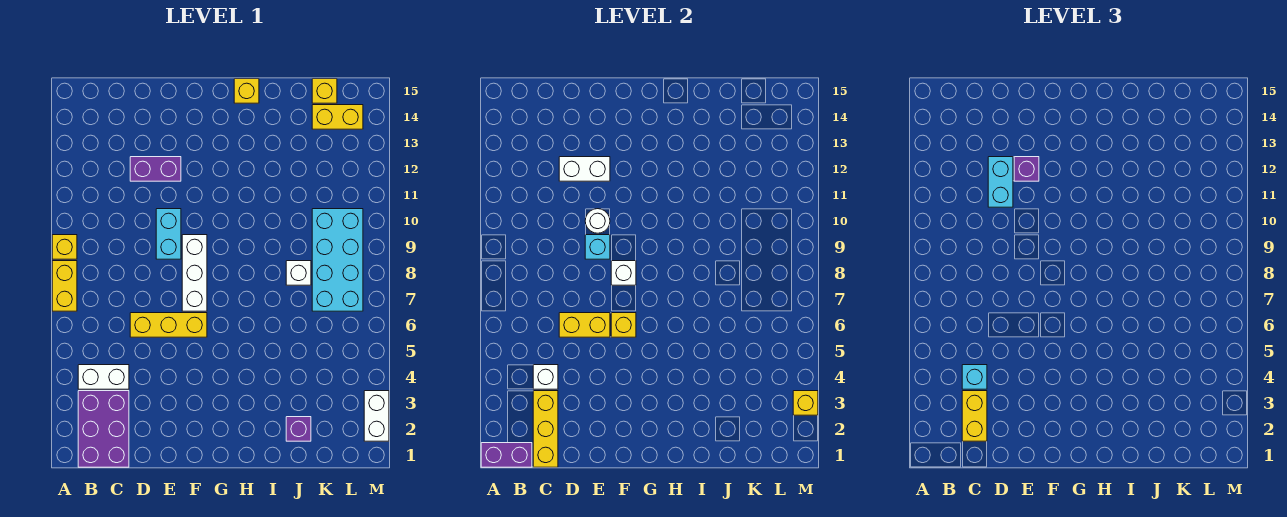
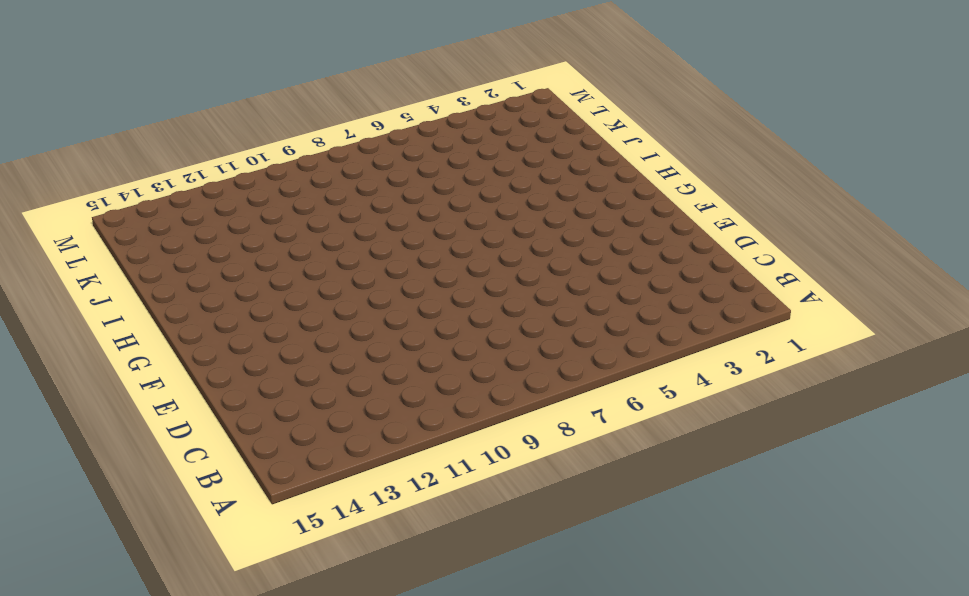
none -> yellow brick A7:A8 level 1
none -> yellow brick A9 level 1
none -> purple brick B1:C3 level 1

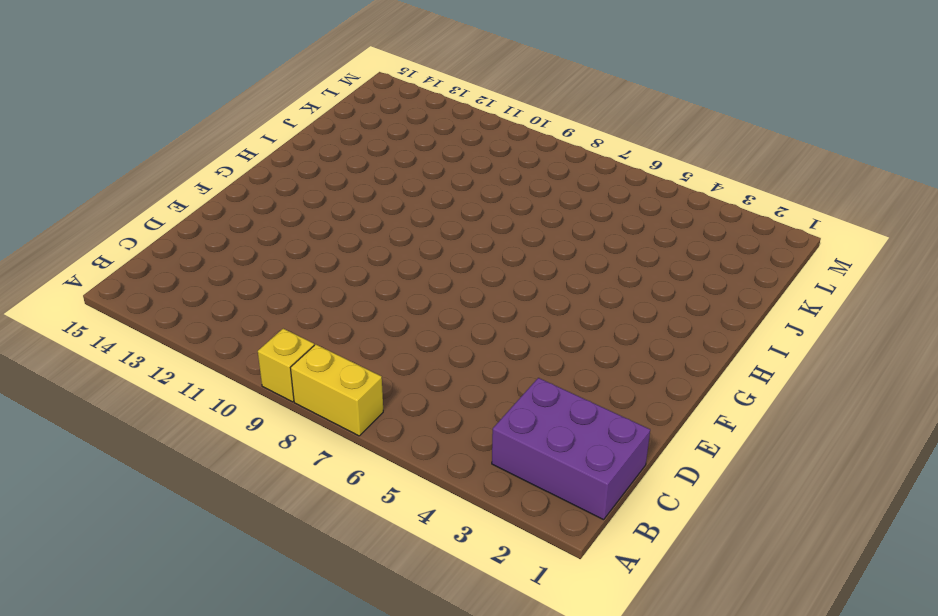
none -> white brick B4:C4 level 1
none -> yellow brick D6:F6 level 1
none -> purple brick D12:E12 level 1

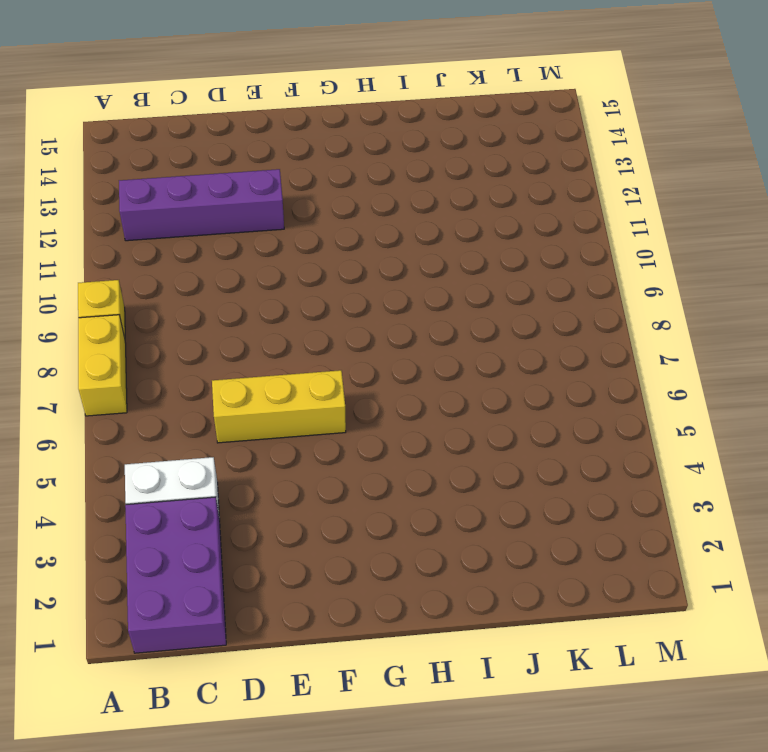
purple brick B12:E12 level 1 -> purple brick D12:E12 level 1
none -> cyan brick E9:E10 level 1
none -> white brick F7:F9 level 1
none -> yellow brick H15 level 1

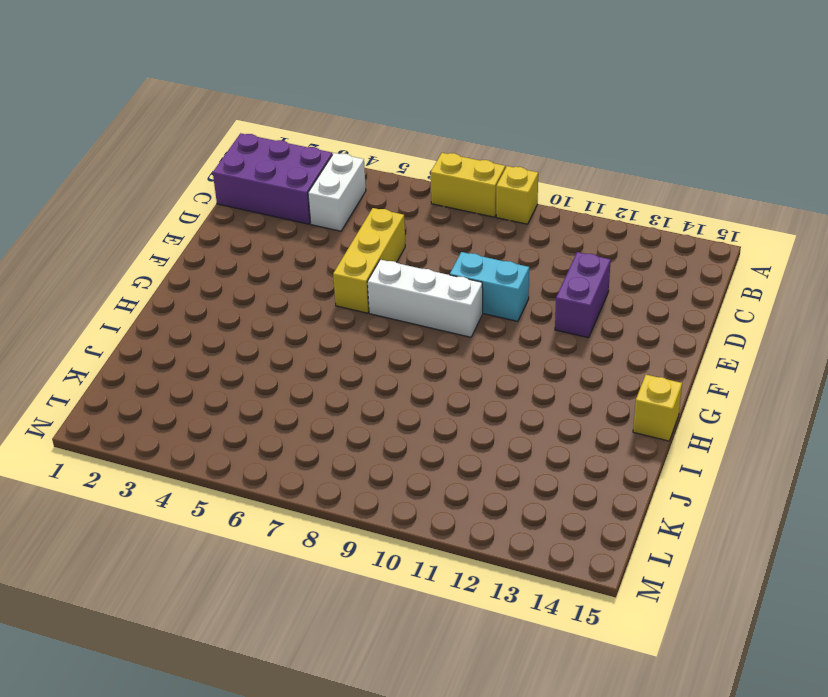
none -> purple brick J2 level 1
none -> white brick J8 level 1
none -> cyan brick K7:L10 level 1

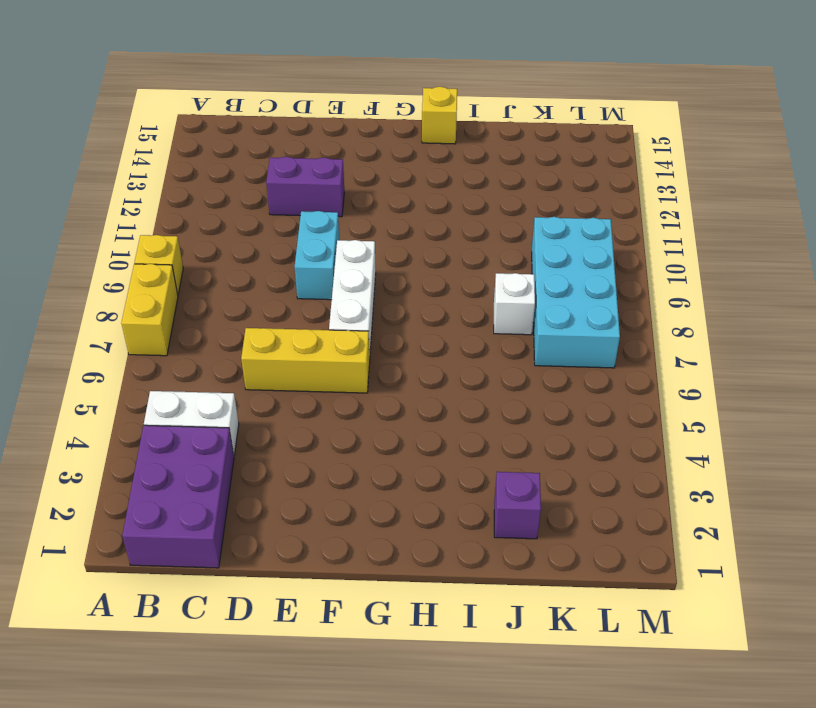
none -> yellow brick K14:L14 level 1
none -> yellow brick K15 level 1
none -> white brick M2:M3 level 1

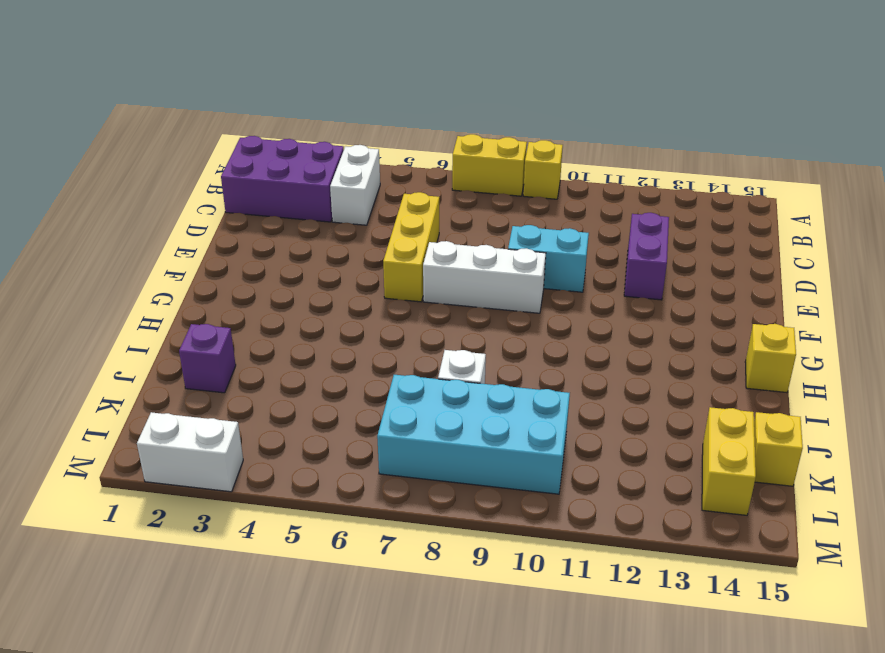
none -> purple brick A1:B1 level 2
none -> yellow brick C1:C3 level 2
none -> white brick C4 level 2

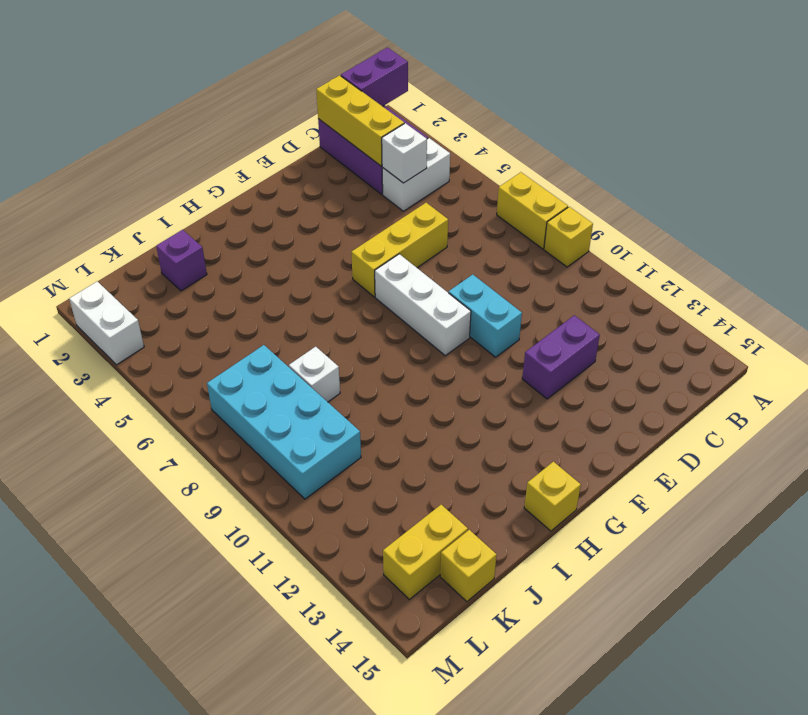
none -> yellow brick D6:E6 level 2
none -> white brick D12:E12 level 2
none -> cyan brick E9 level 2

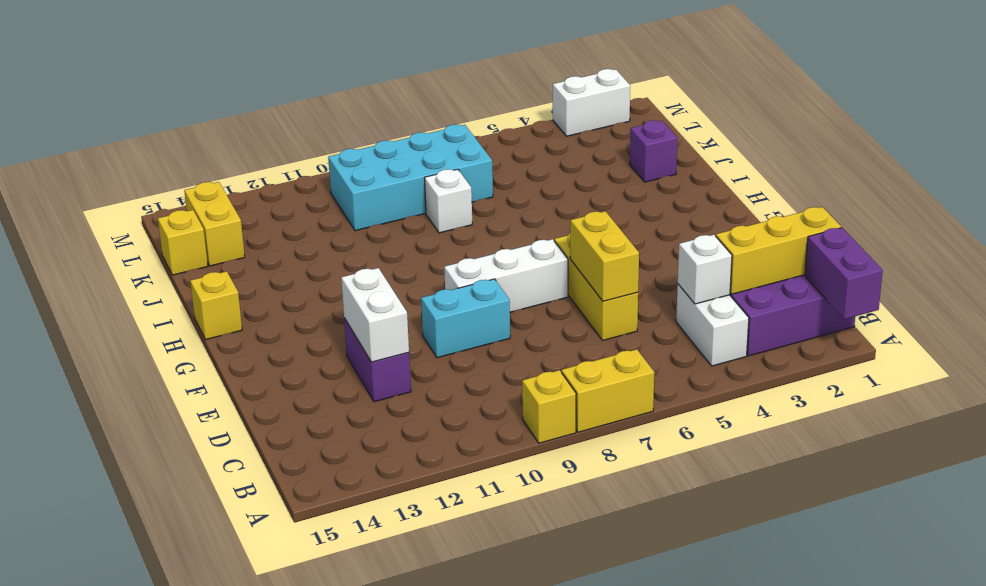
none -> cyan brick E9 level 2
none -> white round brick E10 level 2
none -> yellow brick F6 level 2

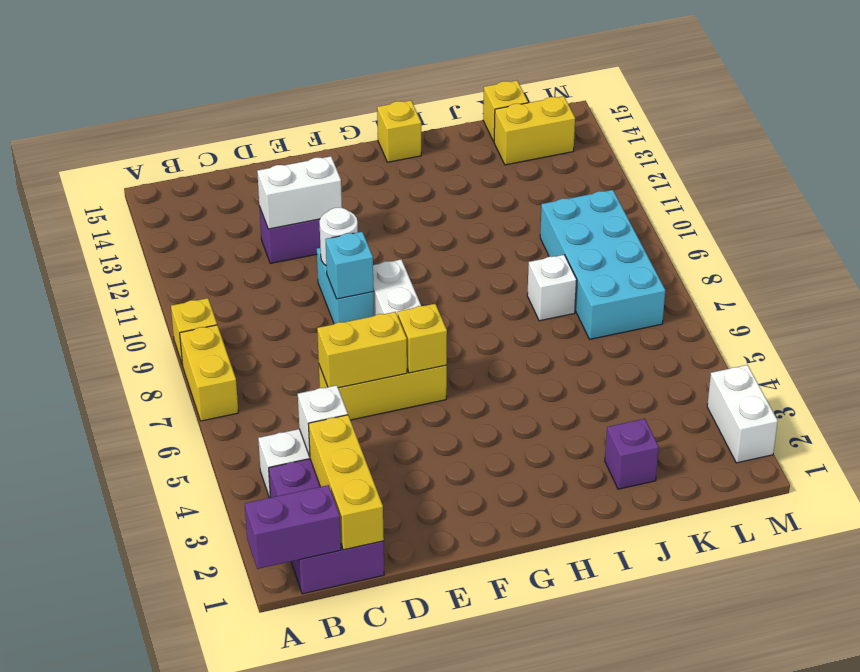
none -> white brick F8 level 2
none -> yellow brick M3 level 2
none -> yellow brick C2:C3 level 3

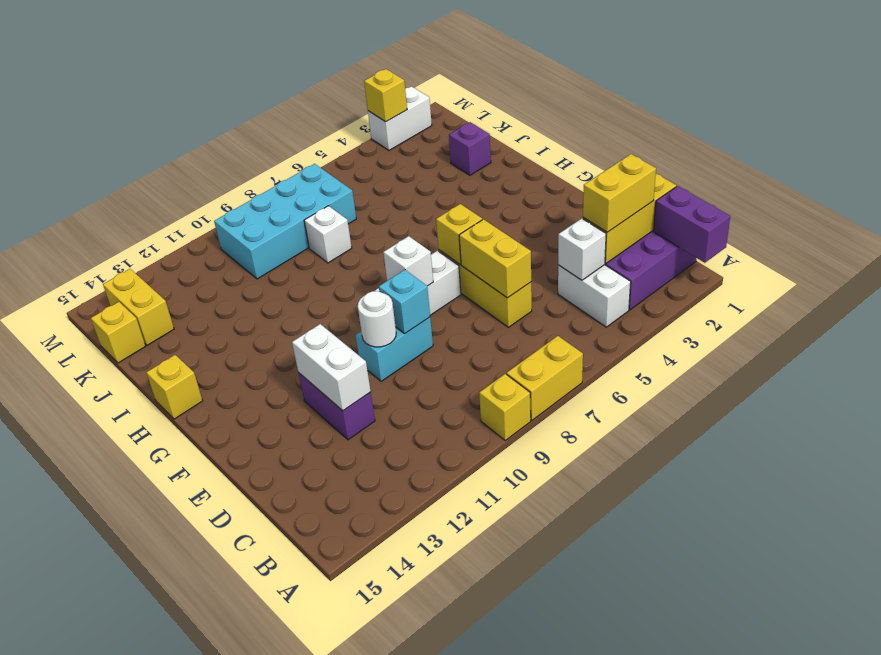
none -> cyan brick C4 level 3
none -> cyan brick D11:D12 level 3
none -> purple brick E12 level 3

